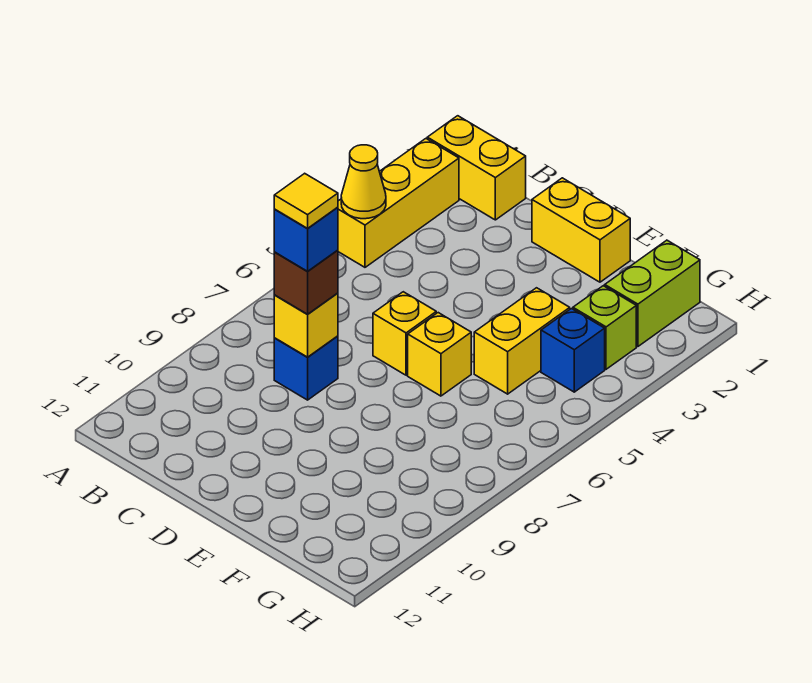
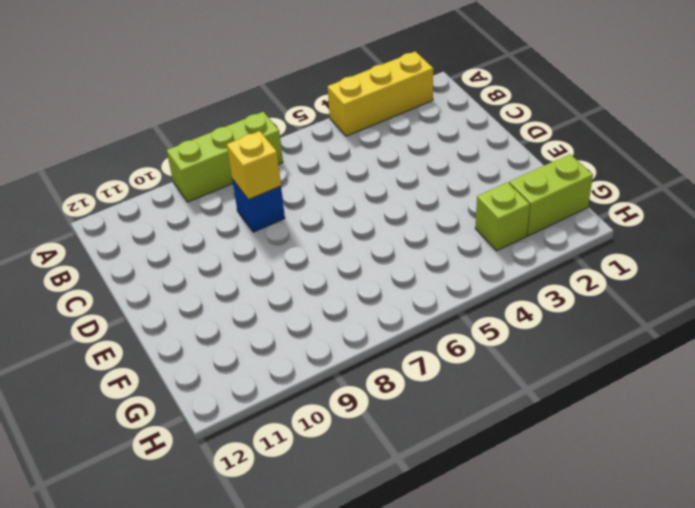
lime brick A7:A9 level 1 -> none
none -> yellow brick A1:B1 level 1
none -> yellow brick D1:E1 level 1
none -> yellow brick D6 level 1

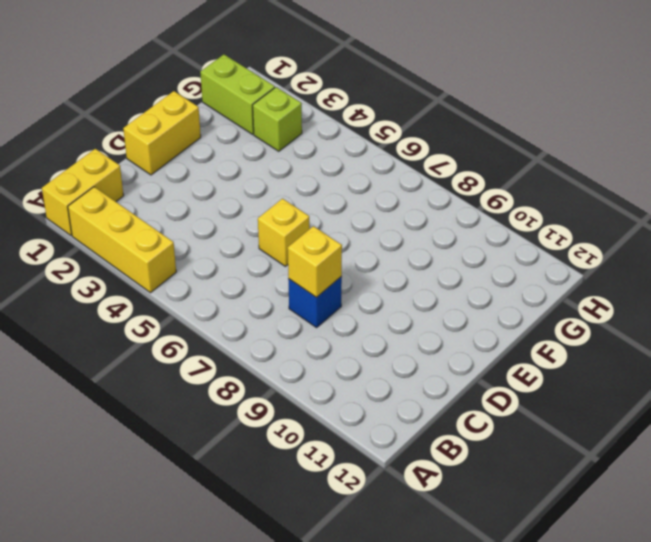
none -> yellow brick E6 level 1
none -> yellow brick F4:F5 level 1
none -> blue brick G4 level 1

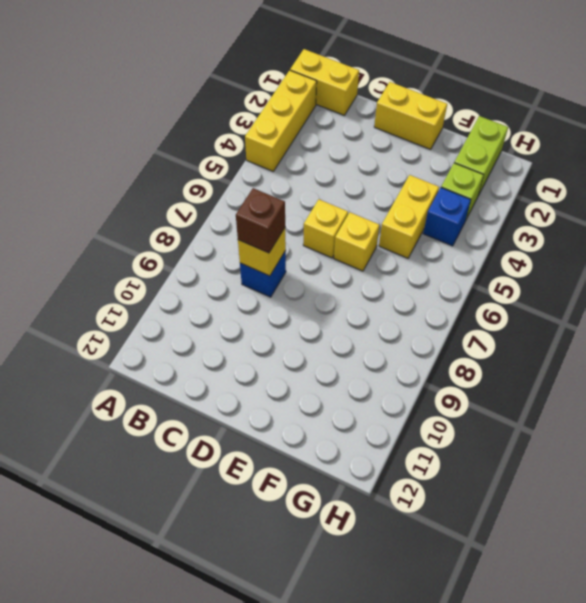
none -> yellow cone A4 level 2
none -> blue brick C8 level 4
none -> yellow tile C8 level 5

